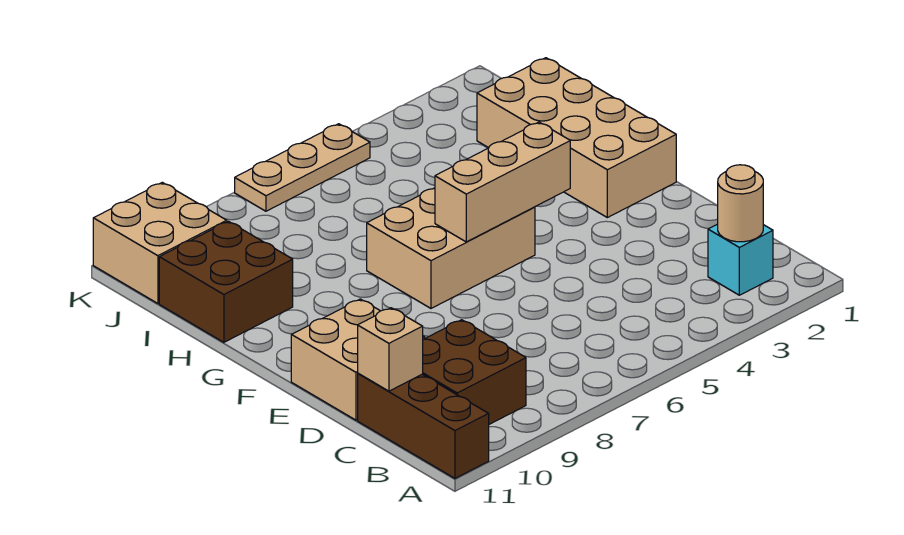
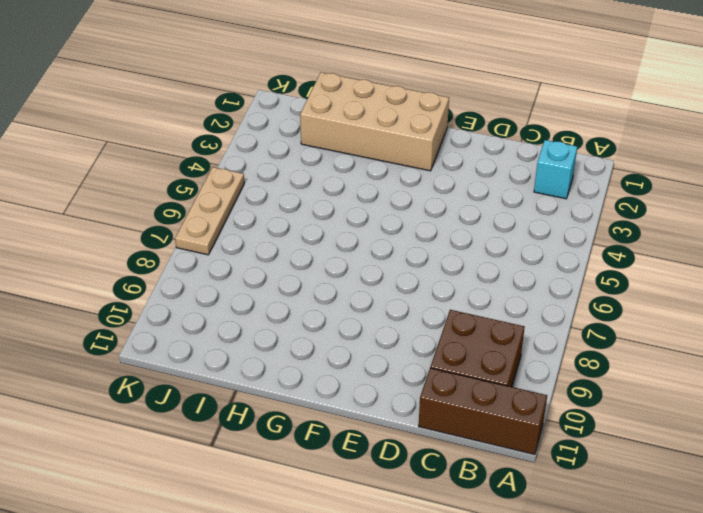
none -> tan brick D10:E11 level 1
none -> tan brick F5:G7 level 1
none -> brown brick H10:I11 level 1

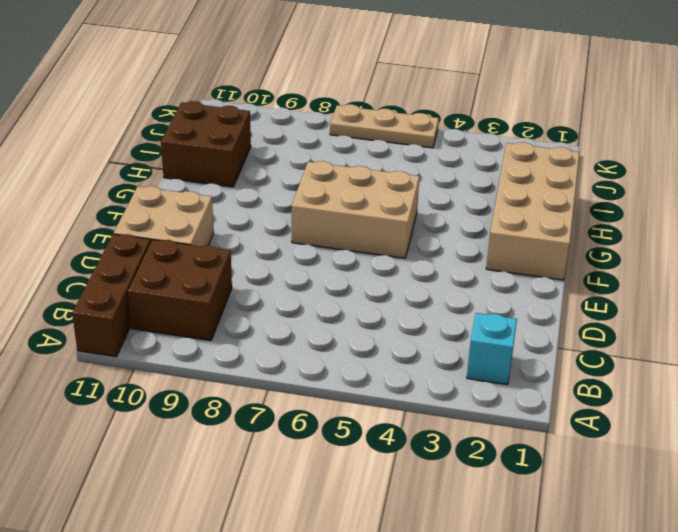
none -> tan brick J10:K11 level 1
none -> tan round brick B2 level 2
none -> tan brick C11 level 2

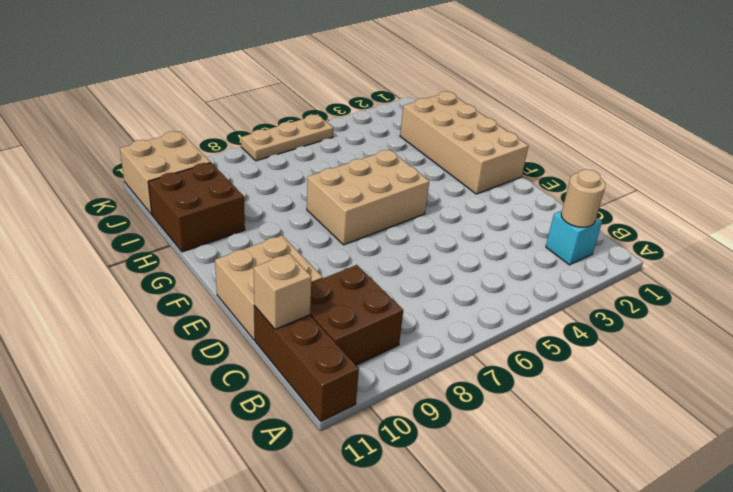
none -> tan brick F4:F6 level 2

